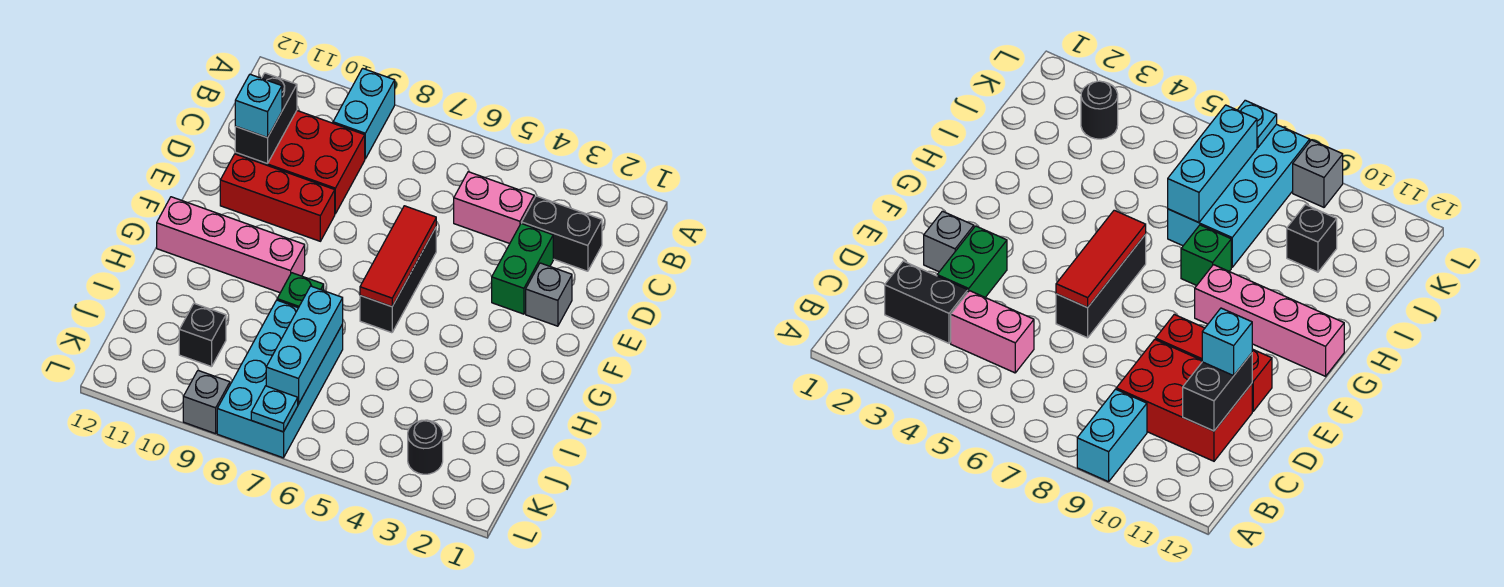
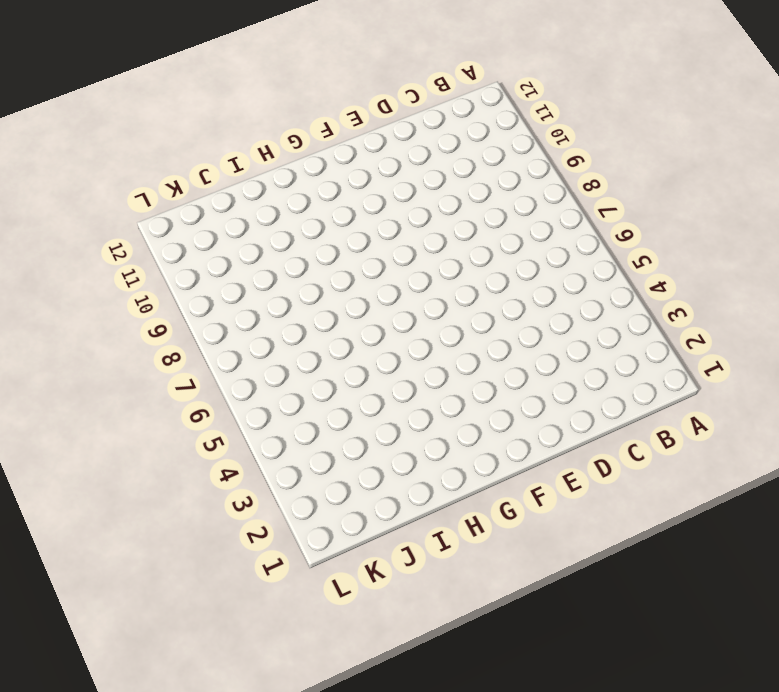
none -> cyan brick A9:B9 level 1
none -> black brick C2:C3 level 1
none -> pink brick C4:C5 level 1

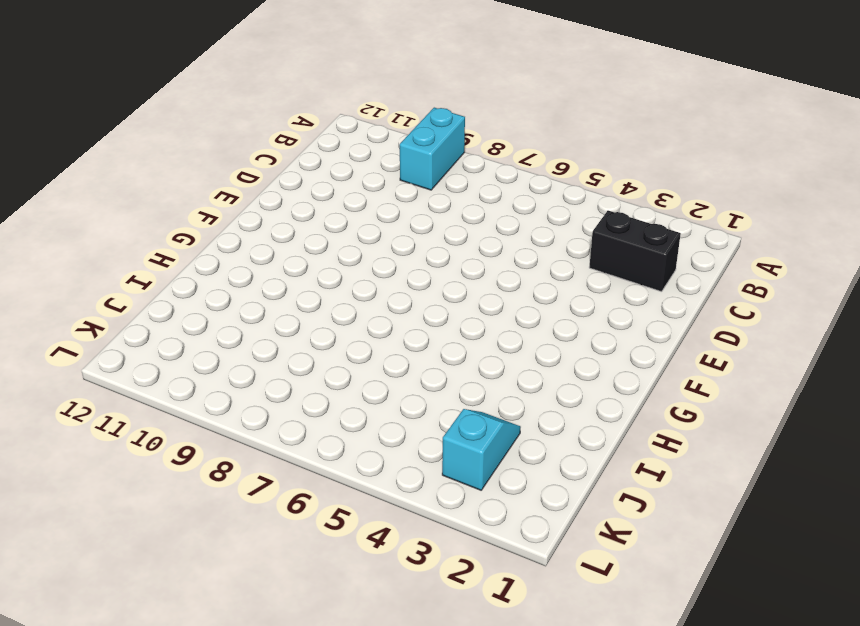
cyan slope J3:K3 level 1 top K -> black round brick K3 level 1
none -> pink brick C4:C5 level 1
none -> red brick C9:D11 level 1
none -> green brick D3:E3 level 1

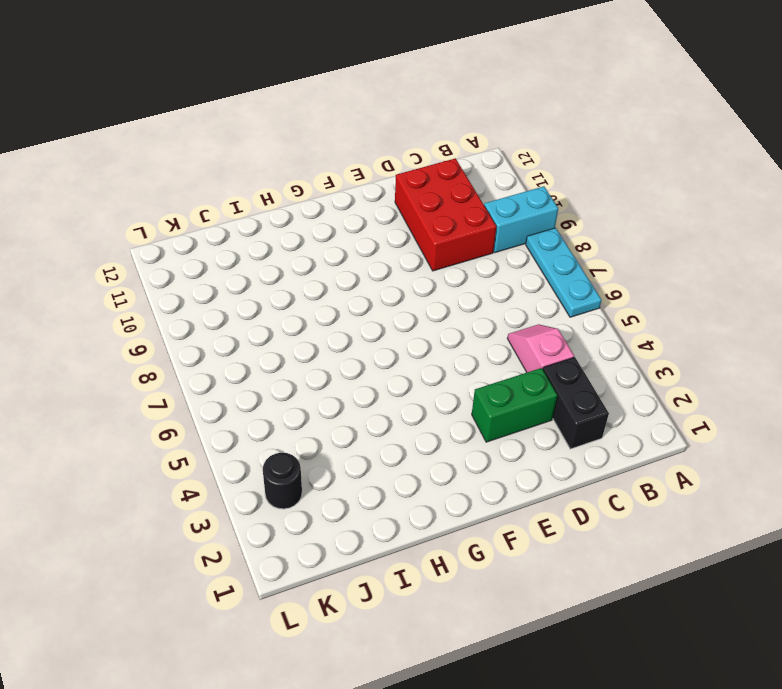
cyan plate A6:A8 level 1 -> none
pink slope C4:C5 level 1 top 4 -> pink brick C4:C5 level 1
none -> grey brick E2 level 1
none -> black brick E6:G6 level 1
none -> red brick E9:E11 level 1

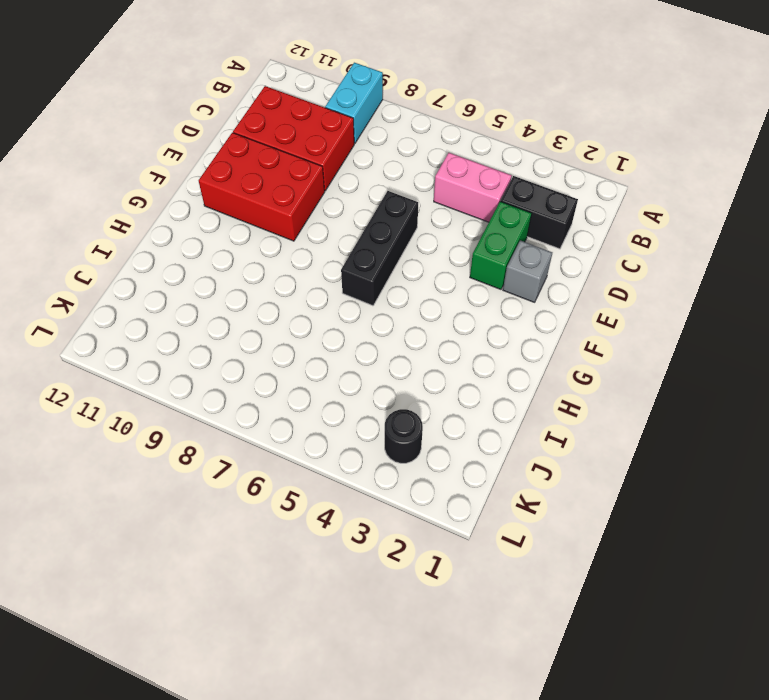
red brick E9:F11 level 1 -> red brick E9:E11 level 1
none -> pink brick G9:G12 level 1
none -> green brick H8 level 1
none -> cyan brick I7:L8 level 1

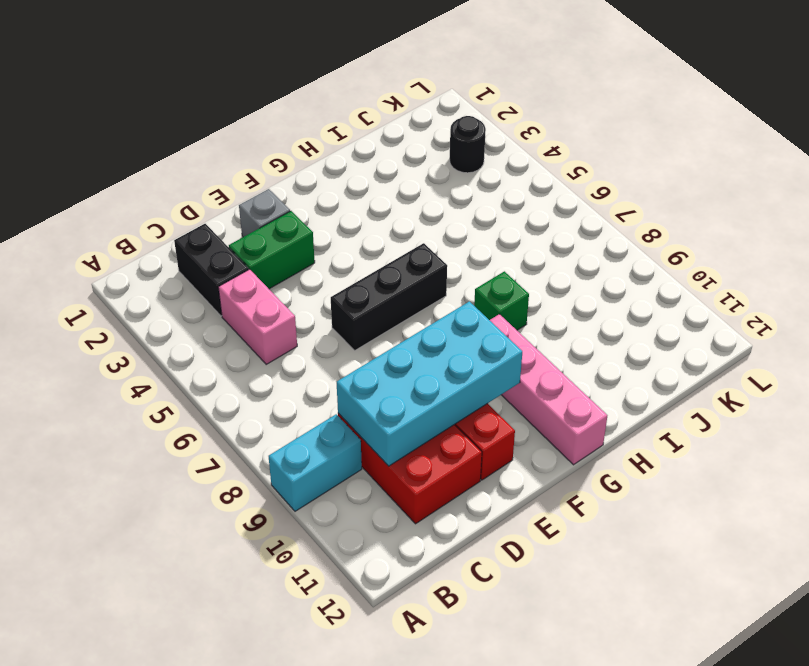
cyan brick C9:F10 level 2 -> cyan brick I7:L8 level 1
none -> black brick J10 level 1
none -> grey brick L9 level 1
none -> black brick C11:D11 level 2

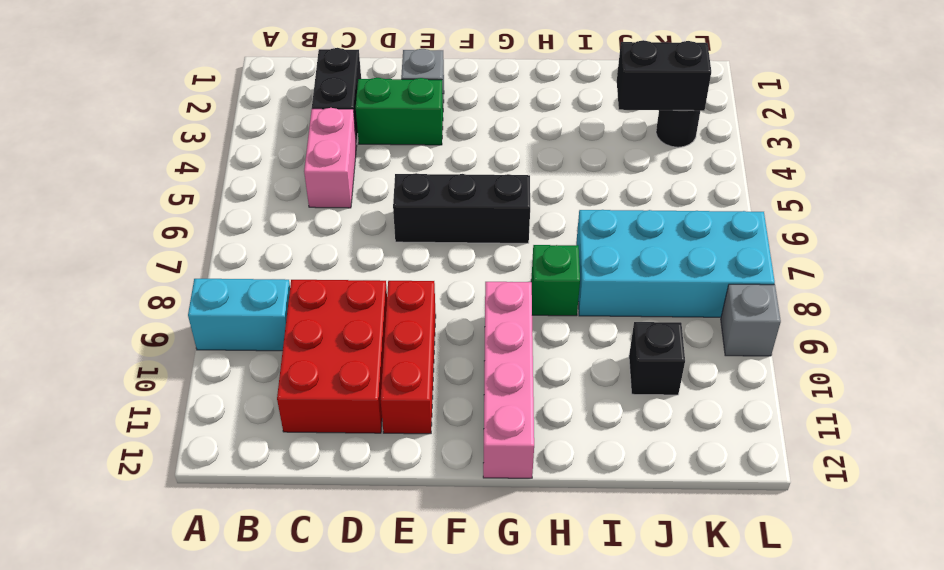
black brick J3:K3 level 2 -> black brick C11:D11 level 2
none -> red tile E6:G6 level 2
none -> cyan brick I7:K7 level 2
none -> cyan plate L7 level 2

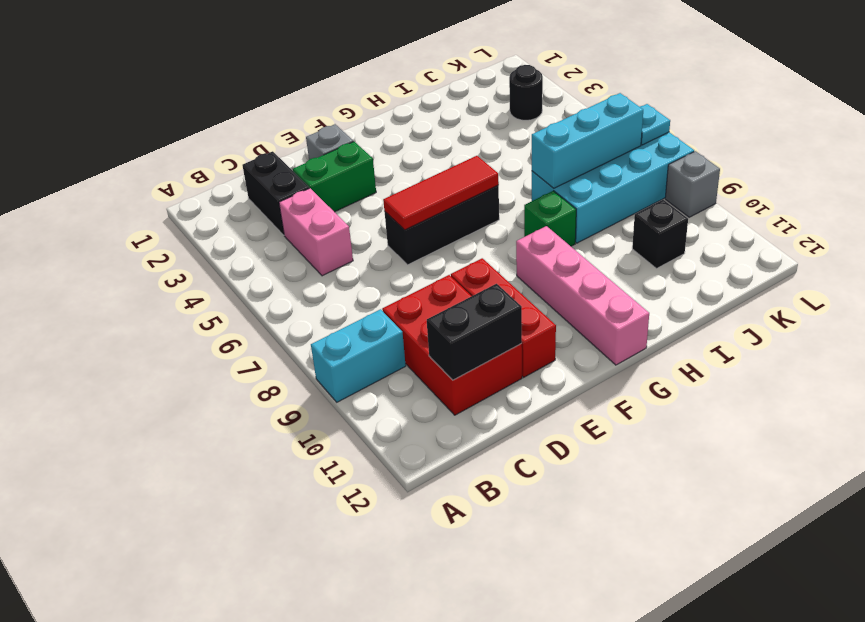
none -> cyan brick D11 level 3

